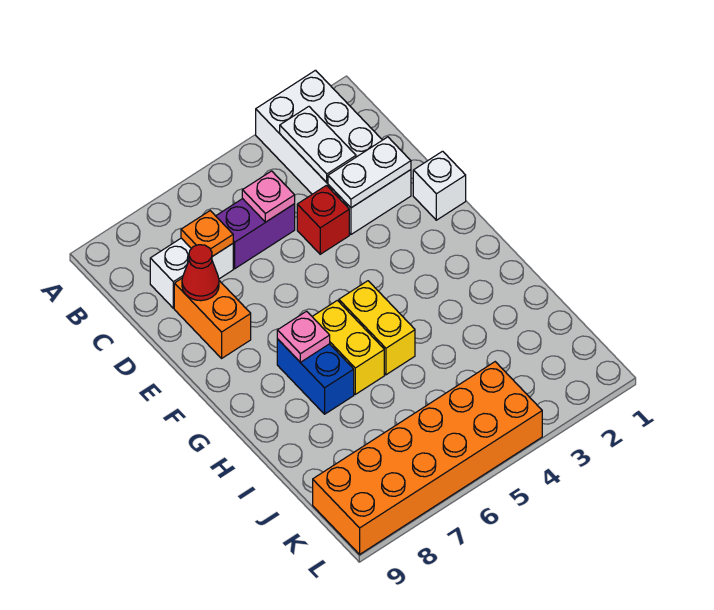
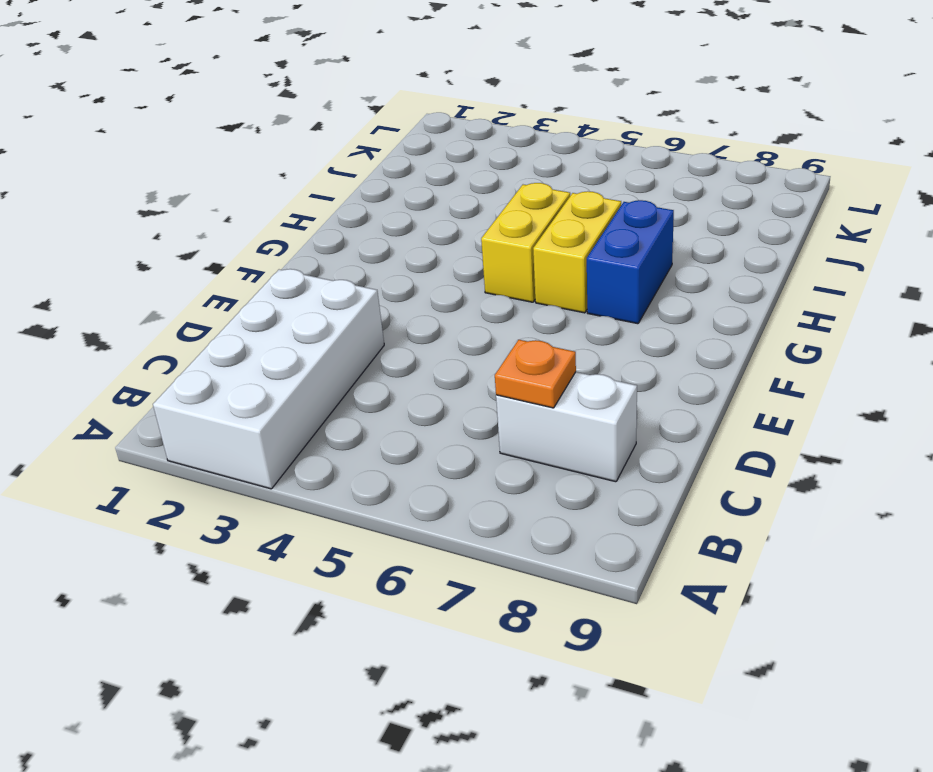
none -> purple brick C5:C6 level 1
none -> red brick D4 level 1
none -> orange brick D8:E8 level 1

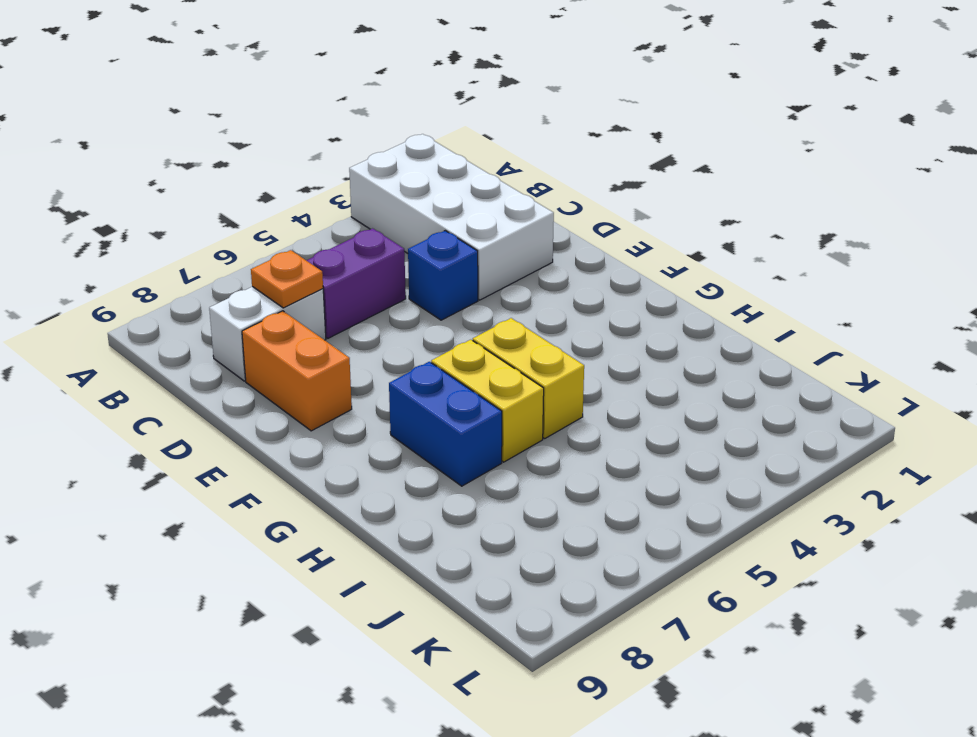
blue brick D4 level 1 -> red brick D4 level 1
none -> white brick E1 level 1
none -> orange brick K4:L9 level 1
none -> white plate B3:C3 level 2

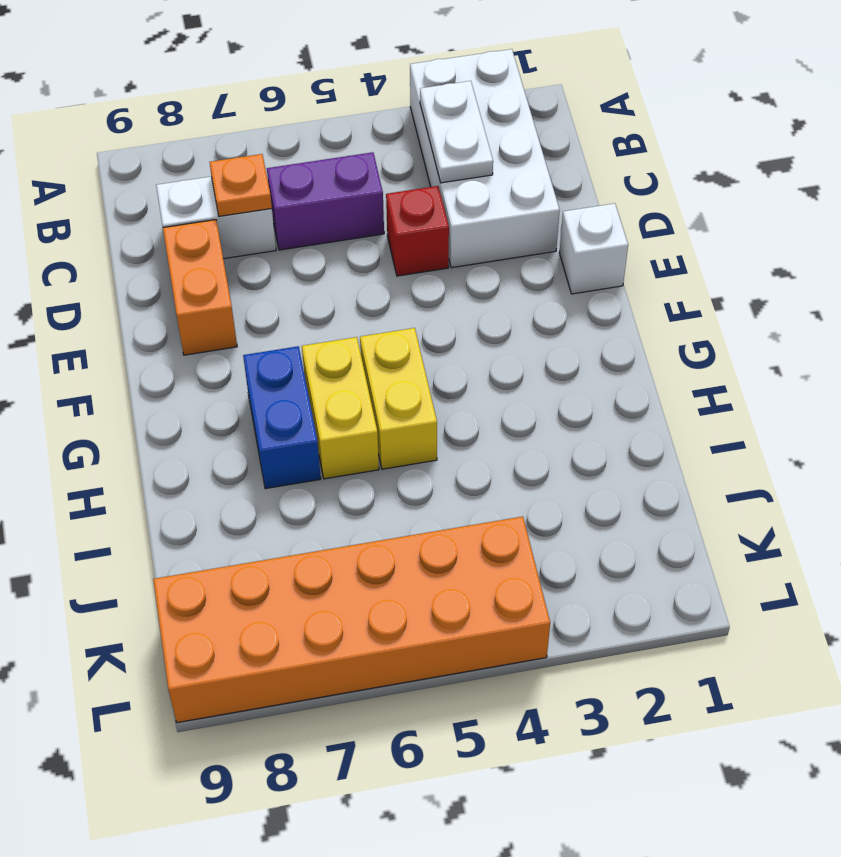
none -> pink plate C5 level 2
none -> white plate D2:D3 level 2
none -> red cone D8 level 2

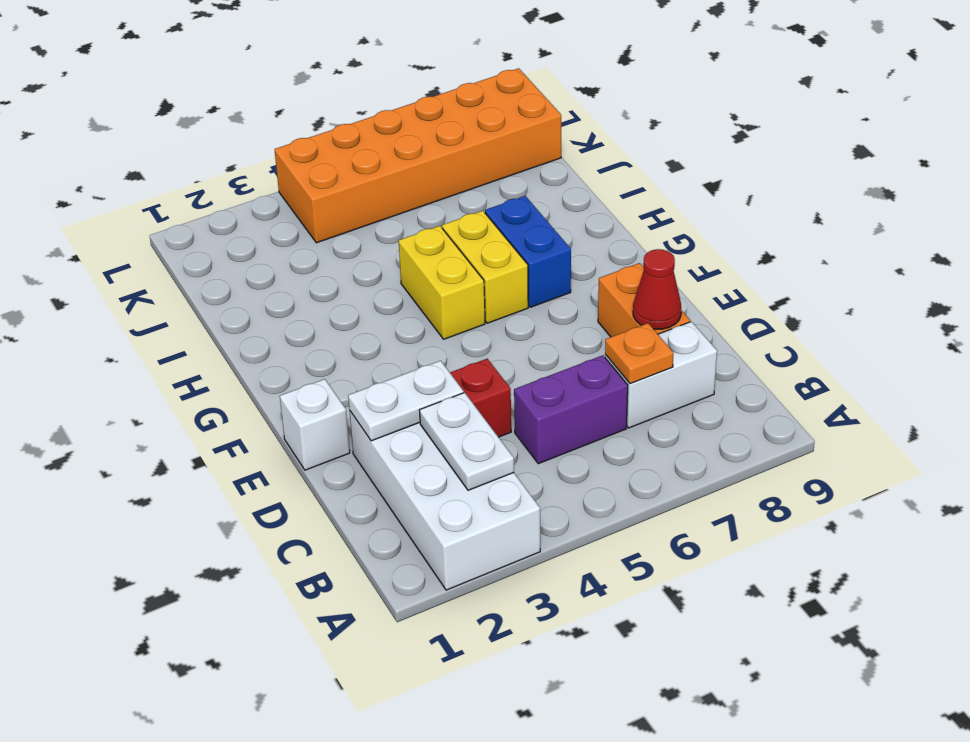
none -> pink plate C5 level 2
none -> pink plate G7 level 2

